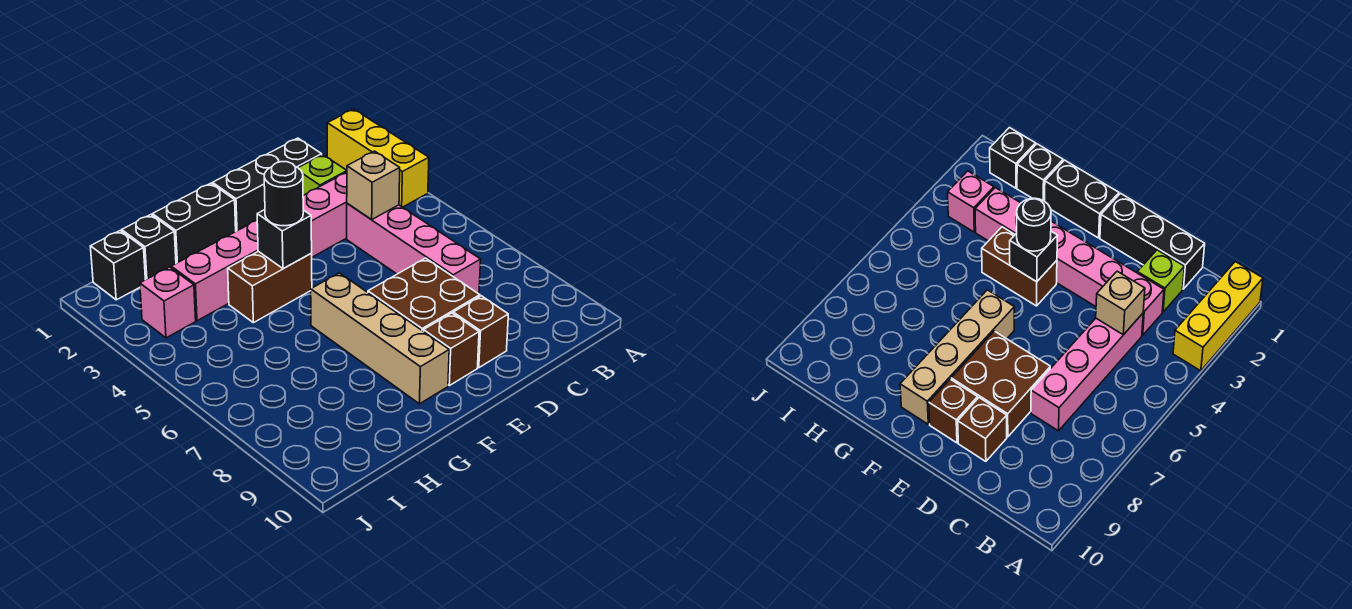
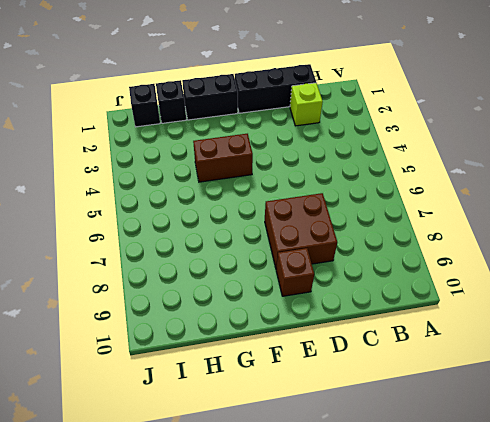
none -> yellow brick A1:A3 level 1
none -> pink brick C3:H3 level 1
none -> pink brick C4:C7 level 1

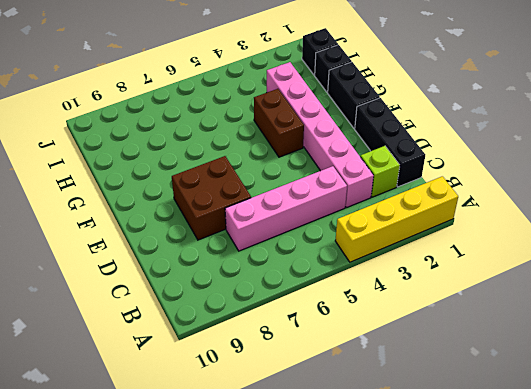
yellow brick A1:A4 level 1 -> yellow brick A1:A3 level 1
none -> brown brick D9 level 1
none -> brown brick E9 level 1
none -> tan brick F6:F9 level 1

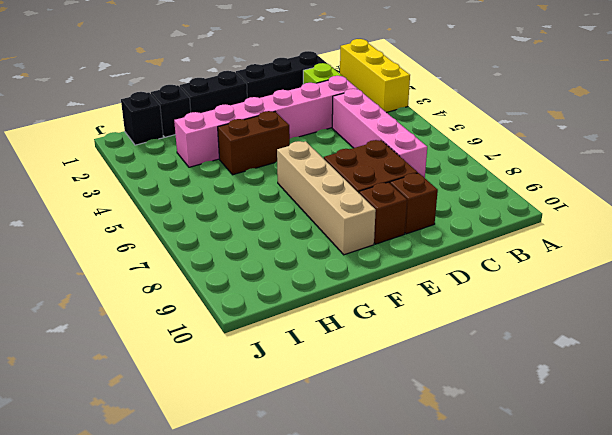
none -> pink brick I3 level 1
none -> tan brick C4 level 2
none -> black brick F4 level 2

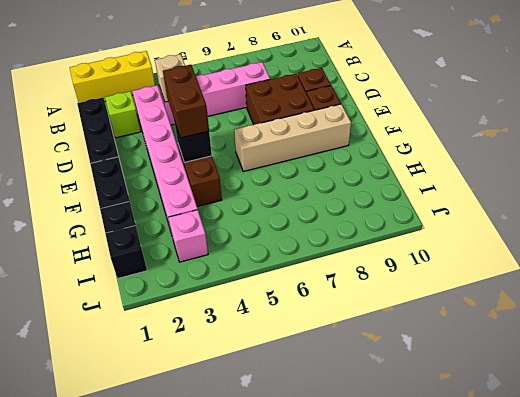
brown brick E4:F4 level 3 -> black round brick F4 level 3

